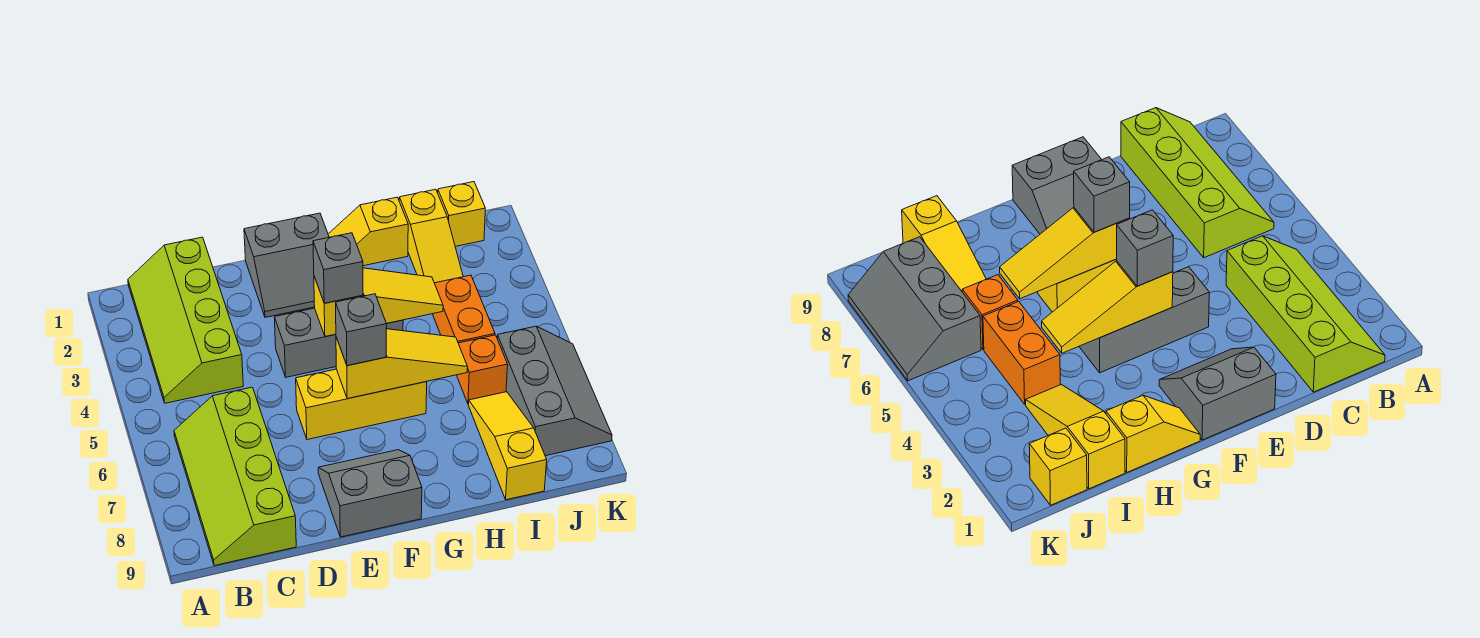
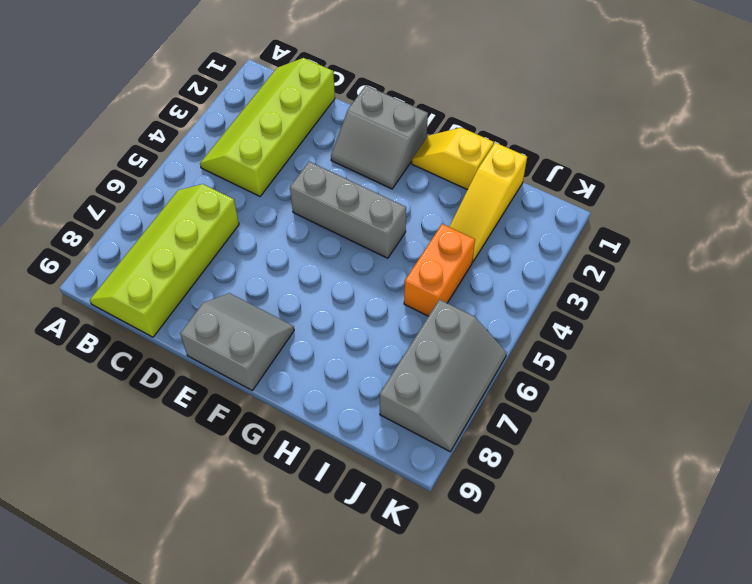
none -> yellow brick E6:G6 level 1
none -> orange brick I6 level 1
none -> yellow slope I7:I9 level 1 top 9

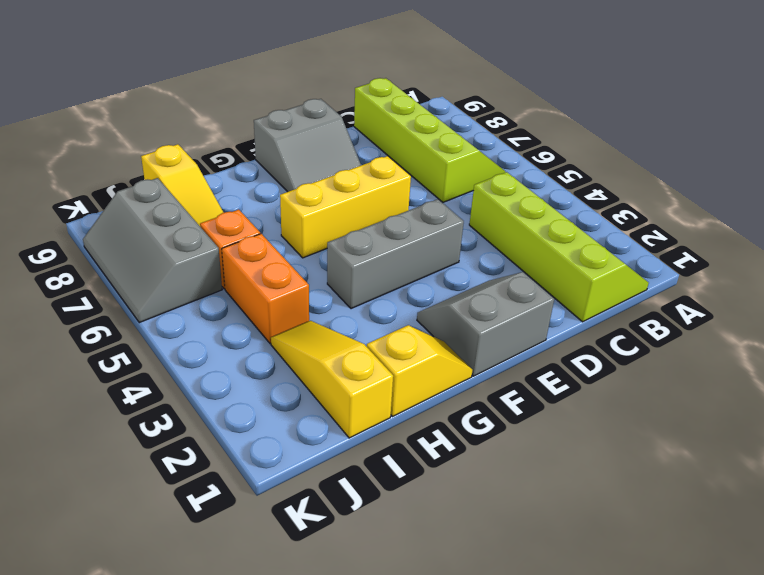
none -> yellow brick J1 level 1
none -> yellow slope F4:H4 level 2 top F
none -> yellow slope F6:H6 level 2 top F

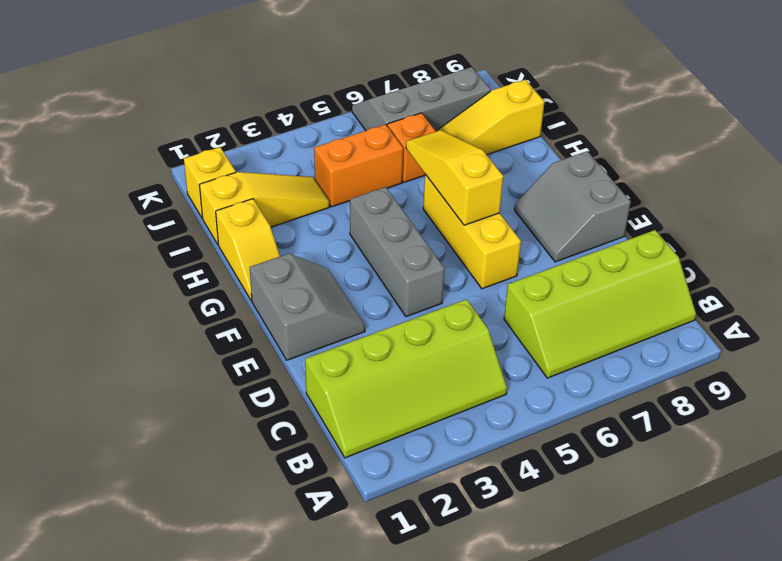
none -> yellow slope F4:H4 level 2 top F
none -> grey brick F4 level 3
none -> grey brick F6 level 3

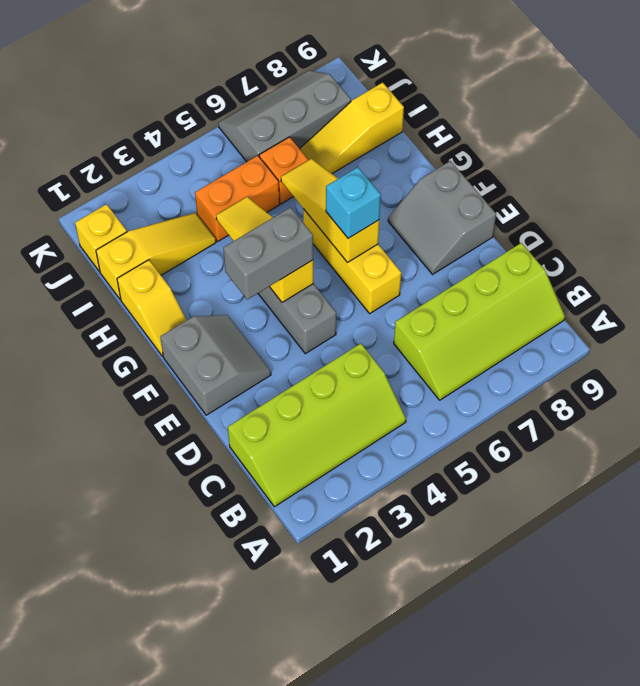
grey brick F3:F4 level 3 -> grey brick F4 level 3
cyan brick F6 level 3 -> grey brick F6 level 3

